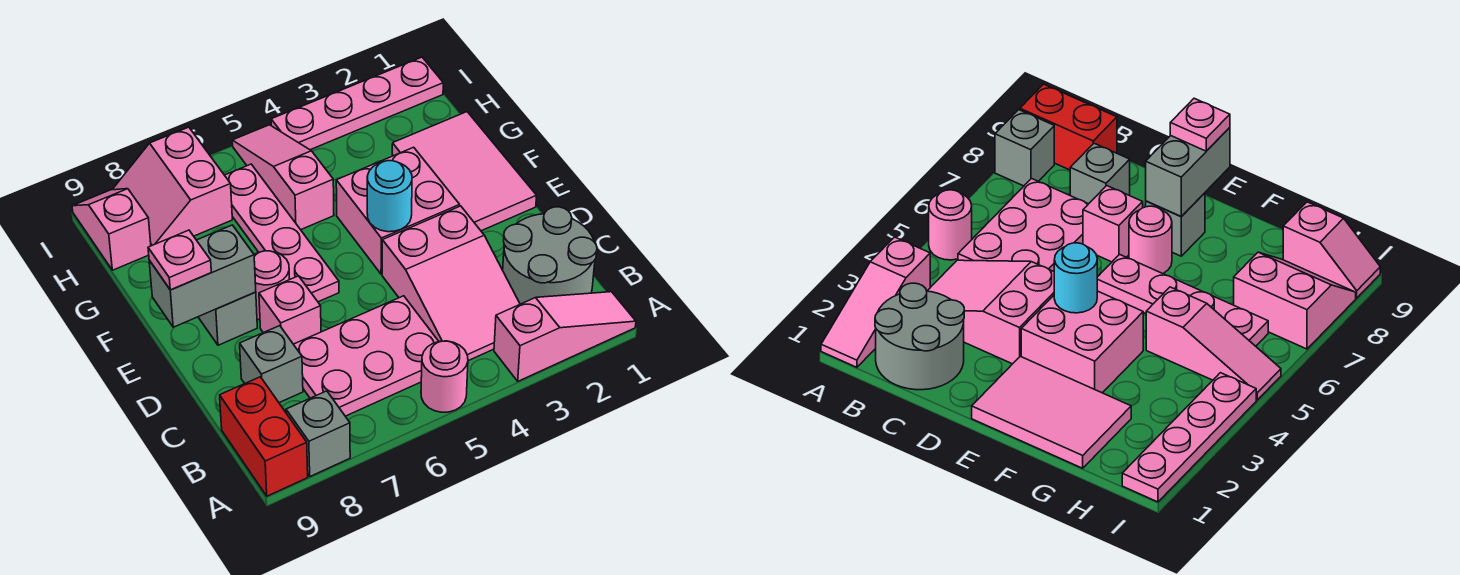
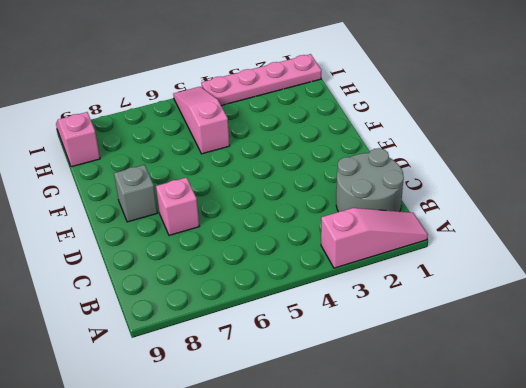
none -> pink round brick A5 level 1
none -> grey brick A8 level 1
none -> red brick A9:B9 level 1

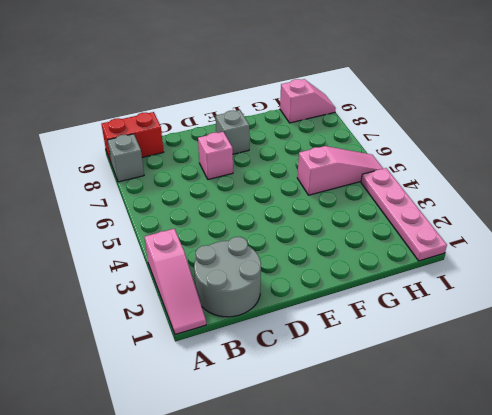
none -> pink round brick A5 level 1
none -> pink slope B3:D4 level 1 top D
none -> pink plate B5:C7 level 1

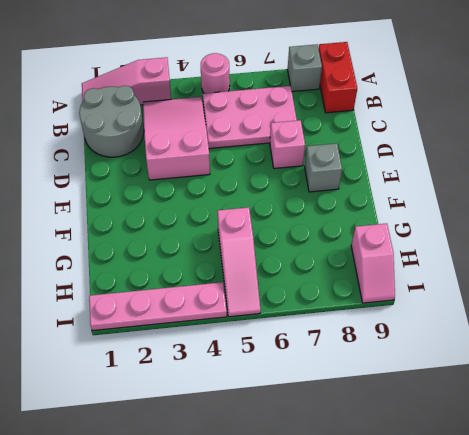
none -> grey brick C8 level 1
none -> pink tile E1:G2 level 1
none -> pink brick E3:F4 level 1

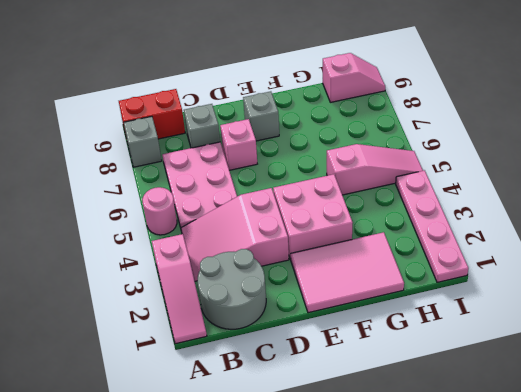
none -> pink plate E6:H6 level 1
none -> pink round brick E7 level 1
none -> pink slope H7:I8 level 1 top 7

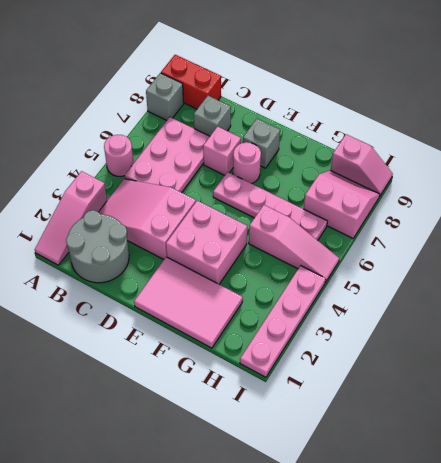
none -> cyan round brick E4 level 2
none -> grey brick E8:E9 level 2
none -> pink plate E9 level 3

